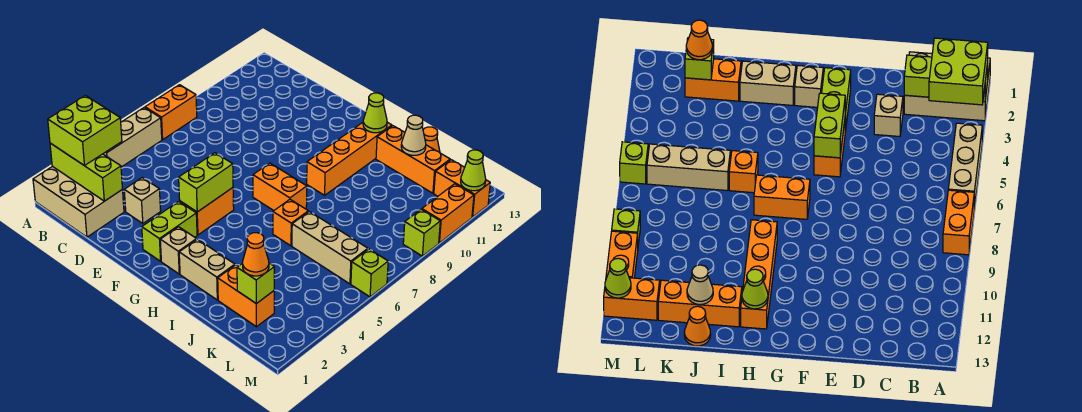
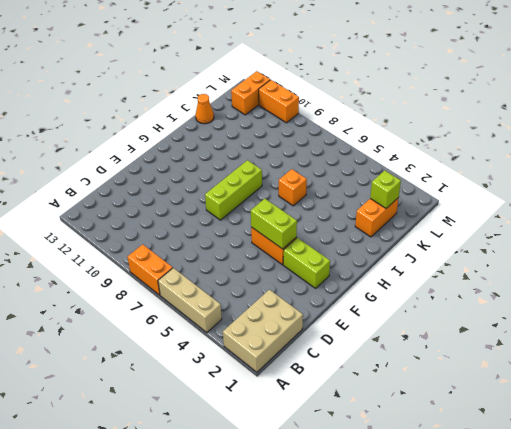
lime brick F8:H8 level 1 -> lime brick A2:C2 level 2
none -> tan brick D3 level 1
none -> tan brick G2 level 1
none -> orange brick G7:H7 level 1

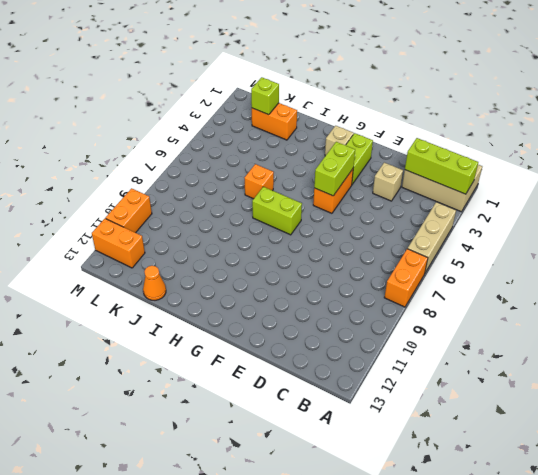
lime brick G7:H7 level 1 -> orange brick G7:H7 level 1
none -> tan brick H2:I2 level 1
none -> orange brick H9:H12 level 1
none -> orange brick I12:K12 level 1

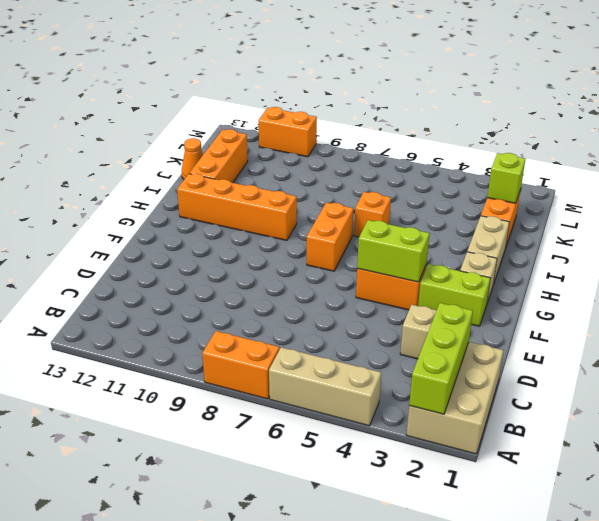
none -> tan brick J6:L6 level 1
none -> orange brick L12:M12 level 1
none -> lime brick M6 level 1

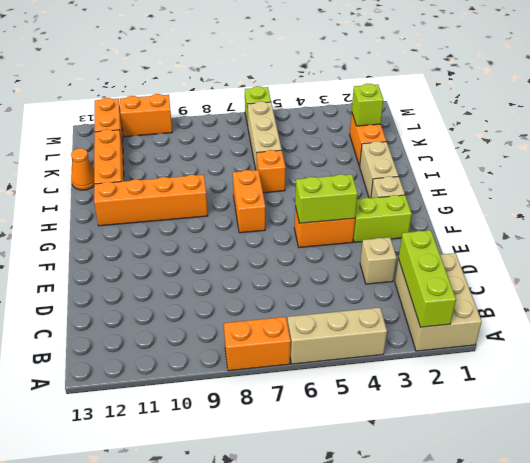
none -> lime brick M9 level 1
none -> lime cone H12 level 2
none -> tan cone J12 level 2

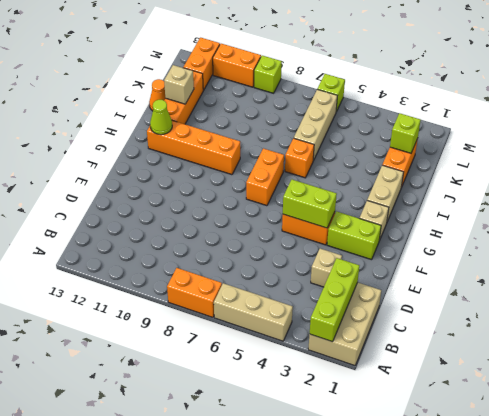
tan brick J12 level 2 -> tan cone J12 level 2
none -> lime cone M12 level 2
none -> lime brick A2:B3 level 3
none -> orange cone K2 level 3

